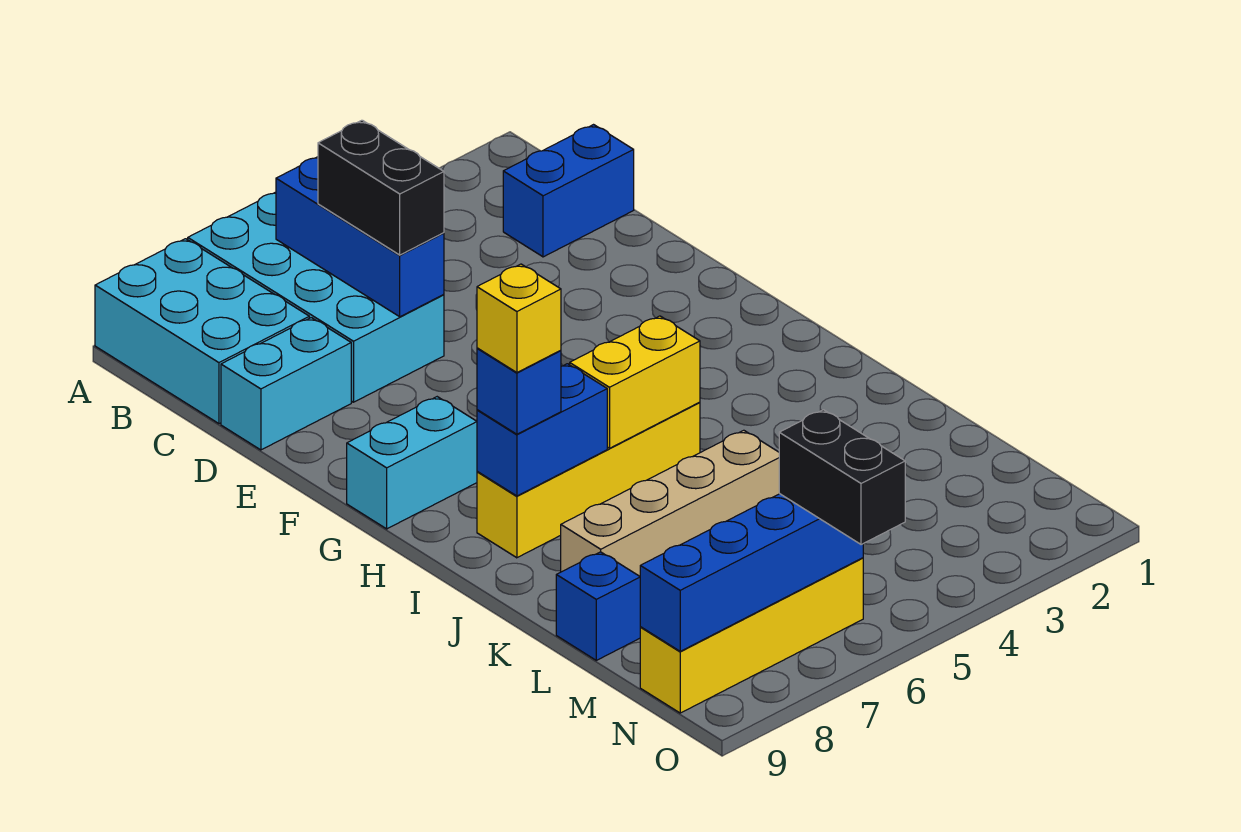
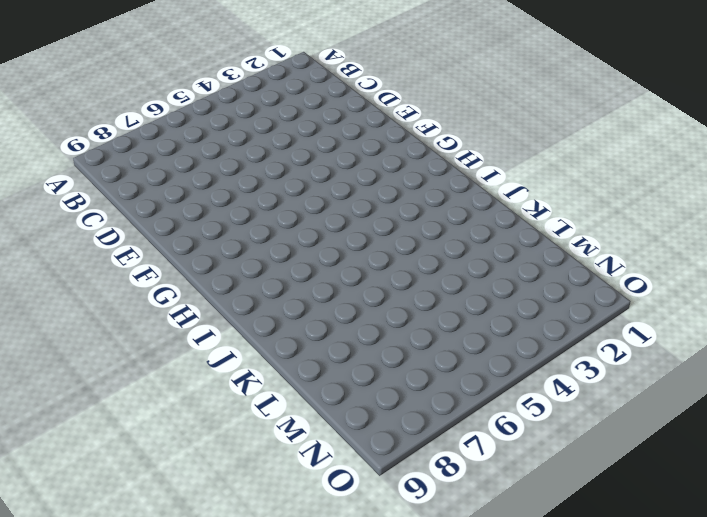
none -> cyan brick A6:D7 level 1
none -> cyan brick A8:C9 level 1
none -> blue brick C1:C2 level 1

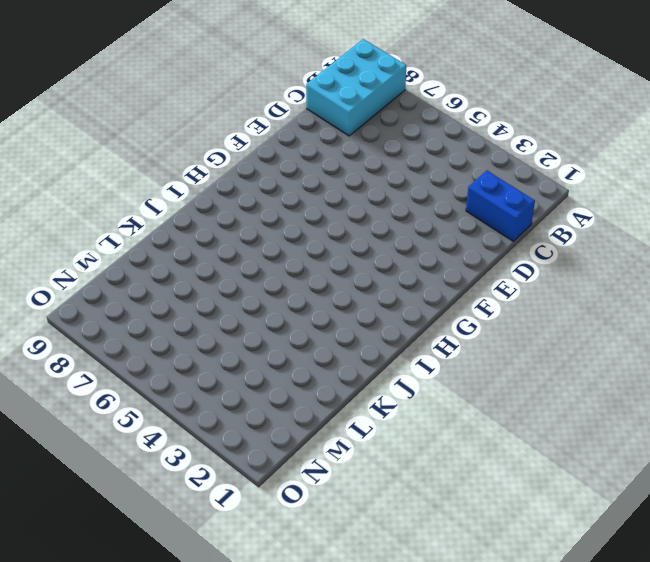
none -> cyan brick A6:D7 level 1
none -> cyan brick D8:D9 level 1
none -> cyan brick G8:G9 level 1

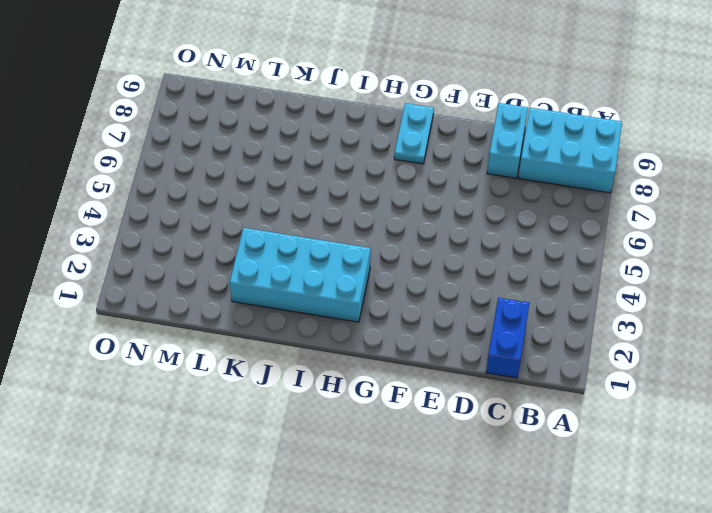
cyan plate G8:G9 level 1 -> cyan brick G8:G9 level 1
cyan brick H2:K3 level 1 -> cyan brick A6:D7 level 1
none -> yellow brick I5:I8 level 1
none -> tan brick K5:K8 level 1
none -> blue brick L9 level 1

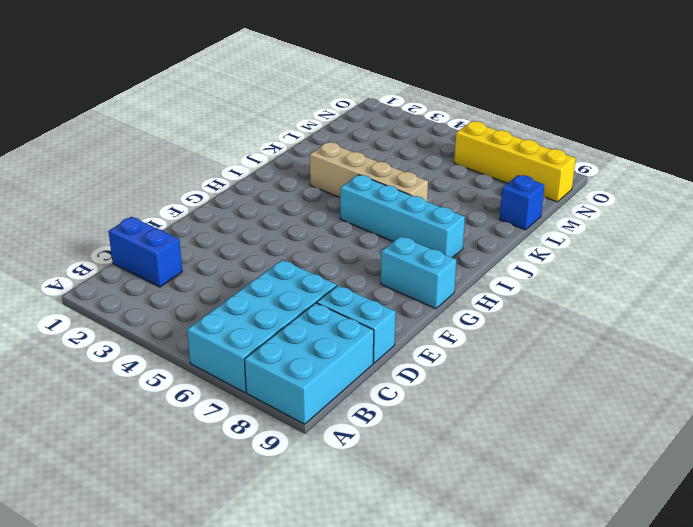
cyan brick I5:I8 level 1 -> yellow brick I5:I8 level 1
tan brick J3:J6 level 1 -> tan brick K5:K8 level 1
none -> blue brick B6:D6 level 2
none -> yellow brick I5:I6 level 2
none -> blue brick I7:I8 level 2

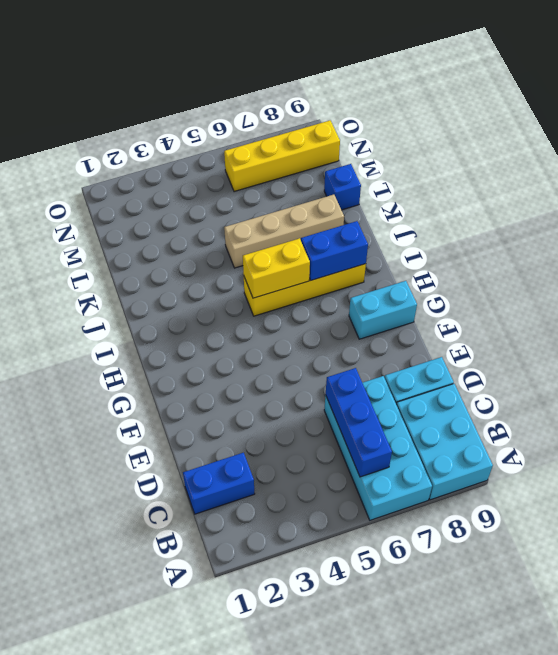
none -> blue brick N6:N9 level 2
none -> black brick C6:D6 level 3
none -> blue brick I8 level 3

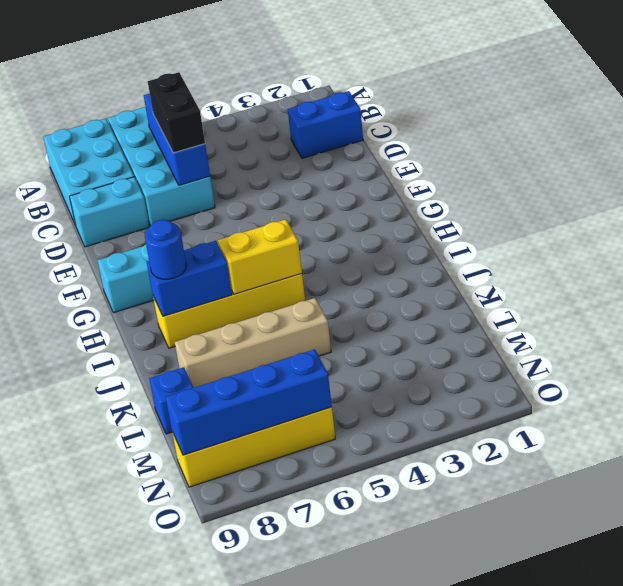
blue round brick I8 level 3 -> blue brick I8 level 3
none -> black brick N6:O6 level 3
none -> yellow brick I8 level 4

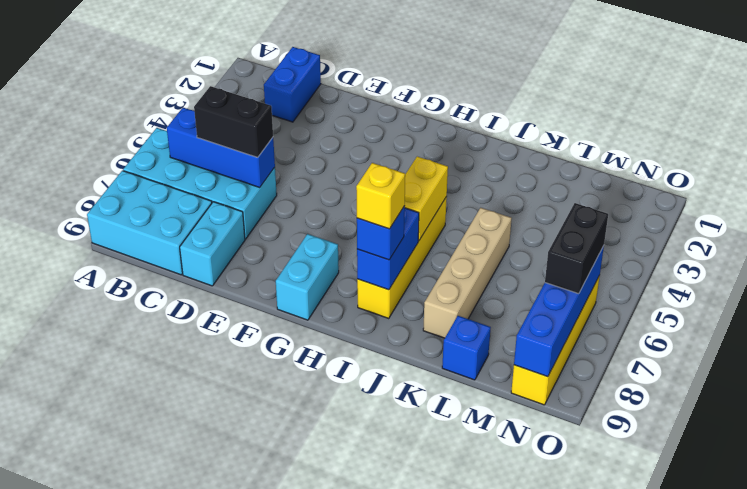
black brick N6:N7 level 3 -> black brick N6:O6 level 3

